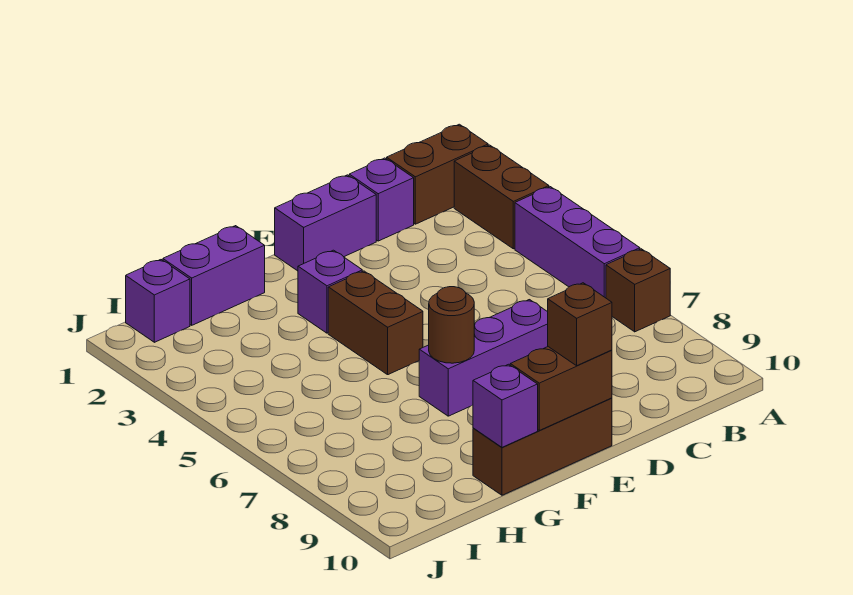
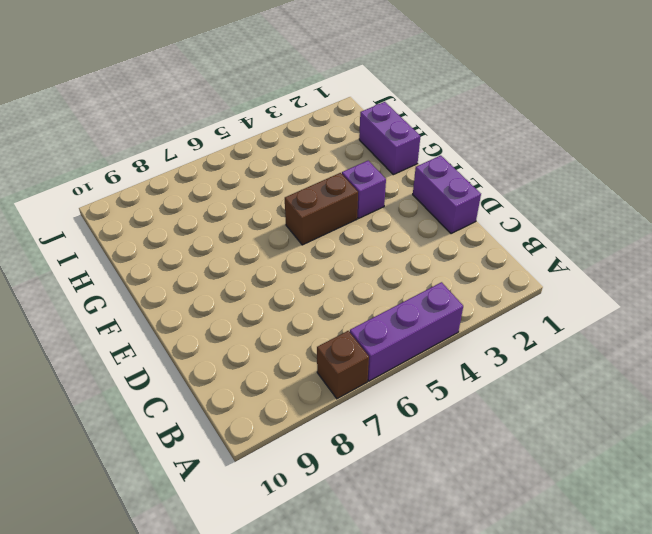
none -> brown brick A1:B1 level 1
none -> brown brick A2:A3 level 1
none -> purple brick C1 level 1

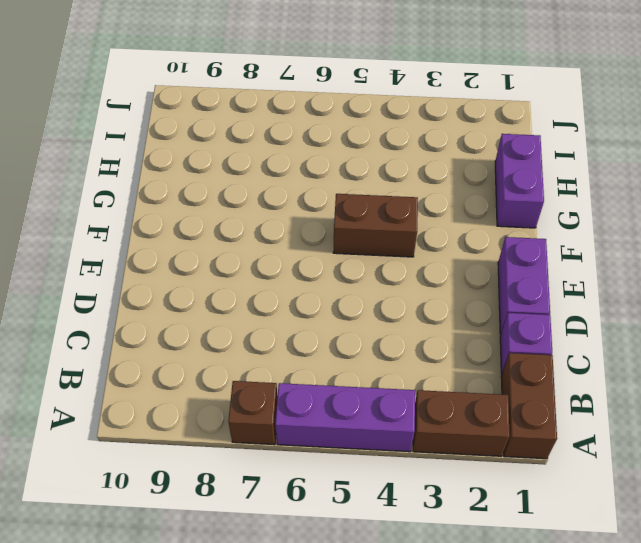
none -> purple brick D7:F7 level 1
none -> brown brick E10:G10 level 1
none -> purple brick F3 level 1

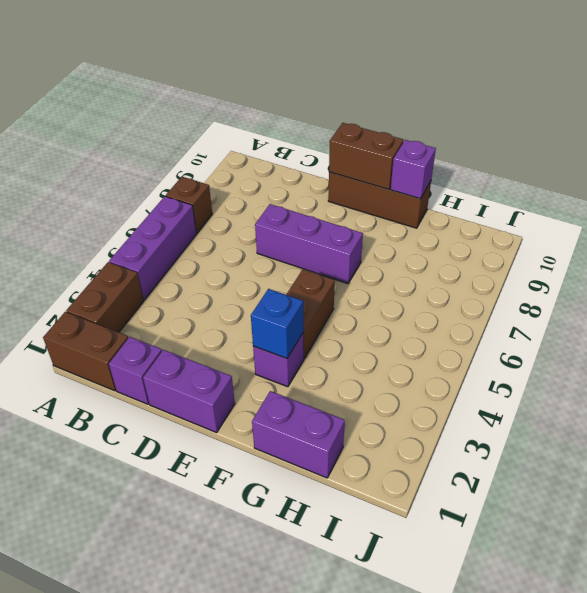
blue brick F3 level 2 -> none
none -> purple brick I1 level 1
none -> brown round brick F7 level 2
none -> brown brick E10 level 3

